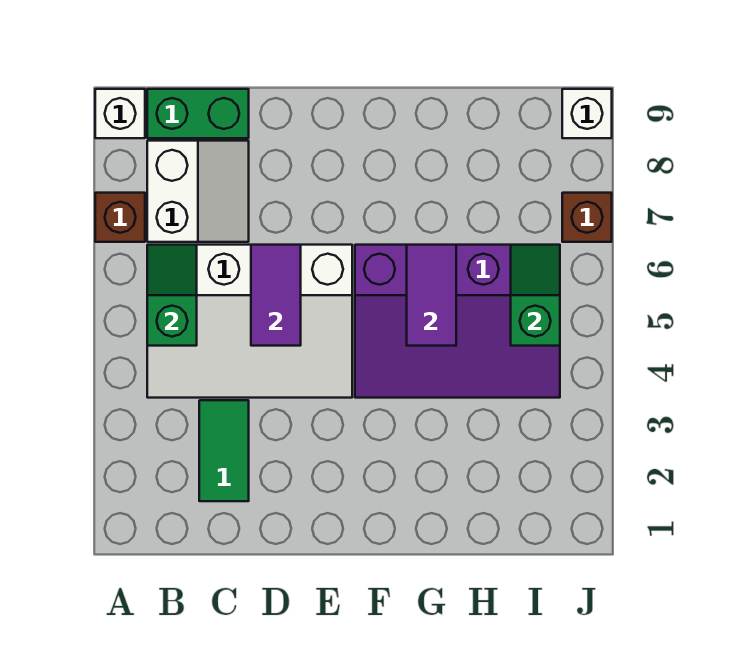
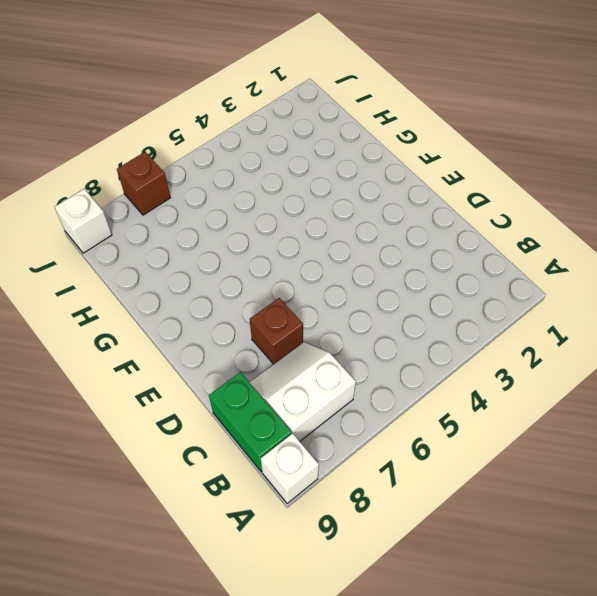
brown brick D7 level 1 -> brown brick A7 level 1
none -> white slope B4:E6 level 1 top 6
none -> green tile C2:C3 level 1
none -> purple slope F4:I6 level 1 top 6

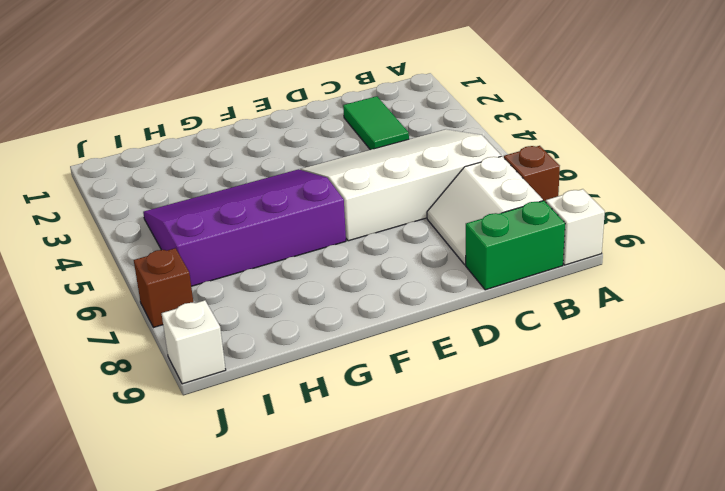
none -> green slope B5:B6 level 2 top 5
none -> purple tile D5:D6 level 2
none -> purple tile G5:G6 level 2

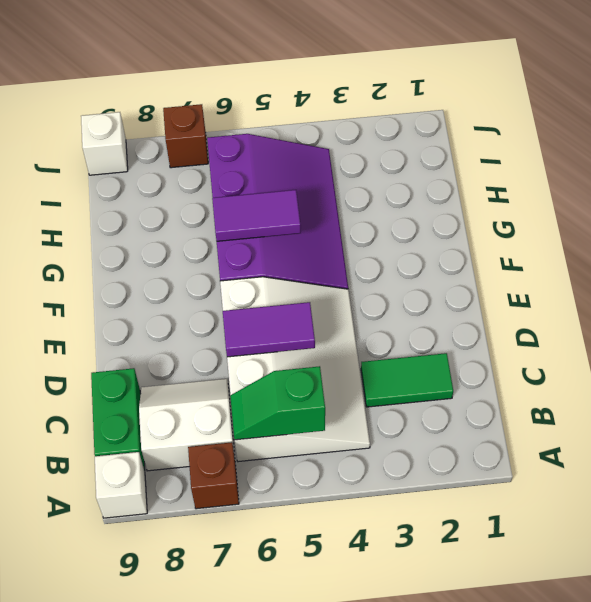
none -> green slope I5:I6 level 2 top 5

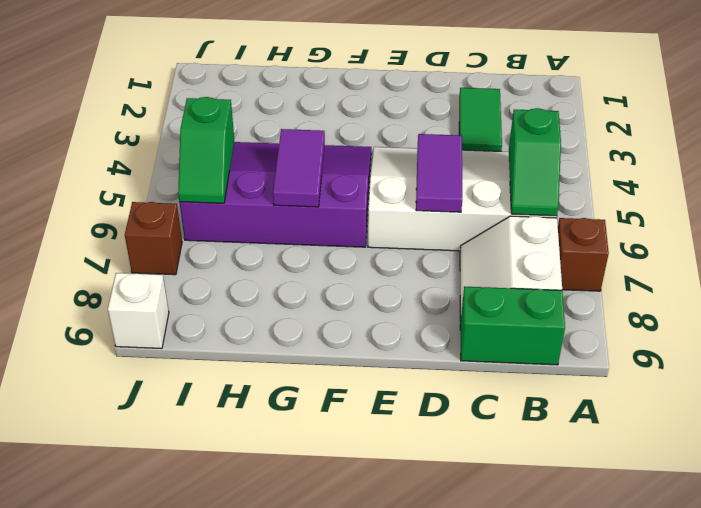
none -> white brick A9 level 1

